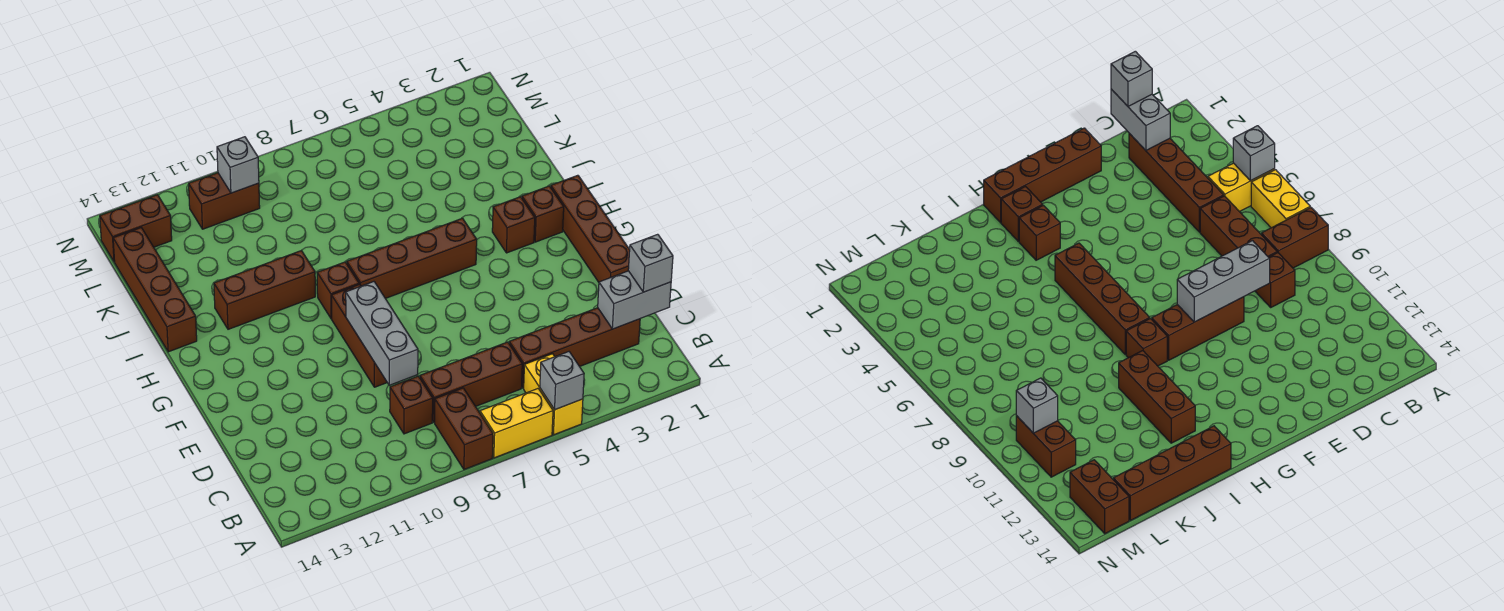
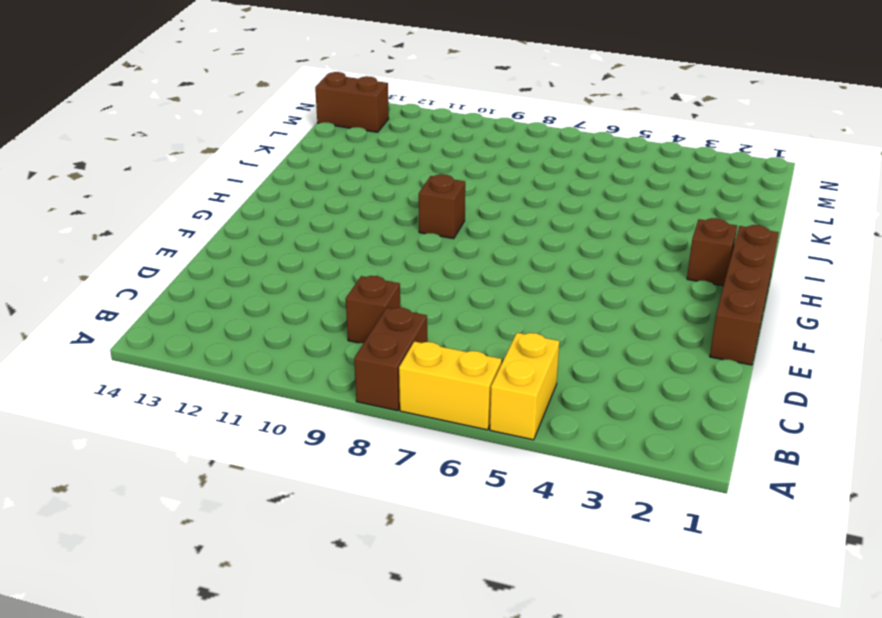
none -> brown brick C2:C5 level 1
none -> brown brick C6:C8 level 1
none -> brown brick E9:G9 level 1

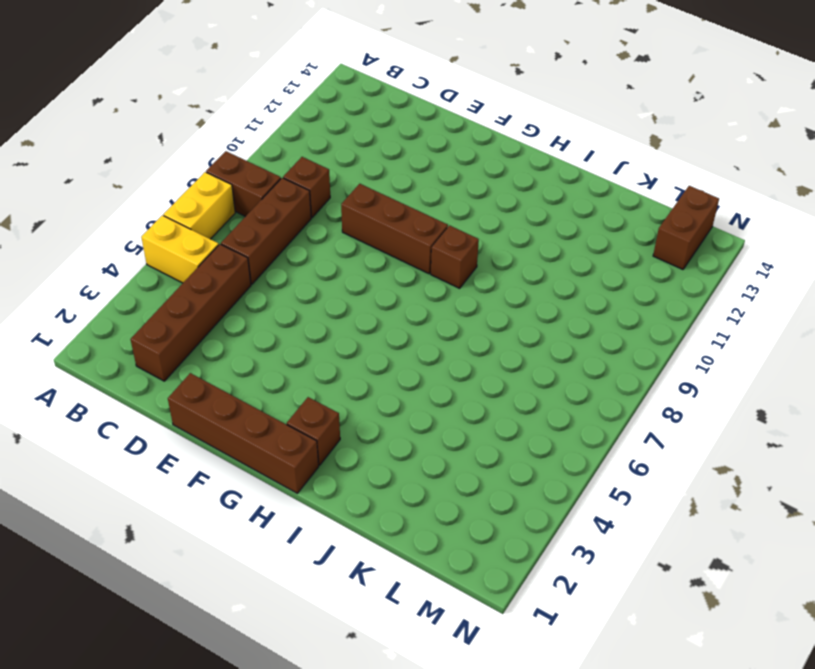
none -> brown brick H3 level 1
none -> brown brick H5:H8 level 1
none -> brown brick I10:I12 level 1

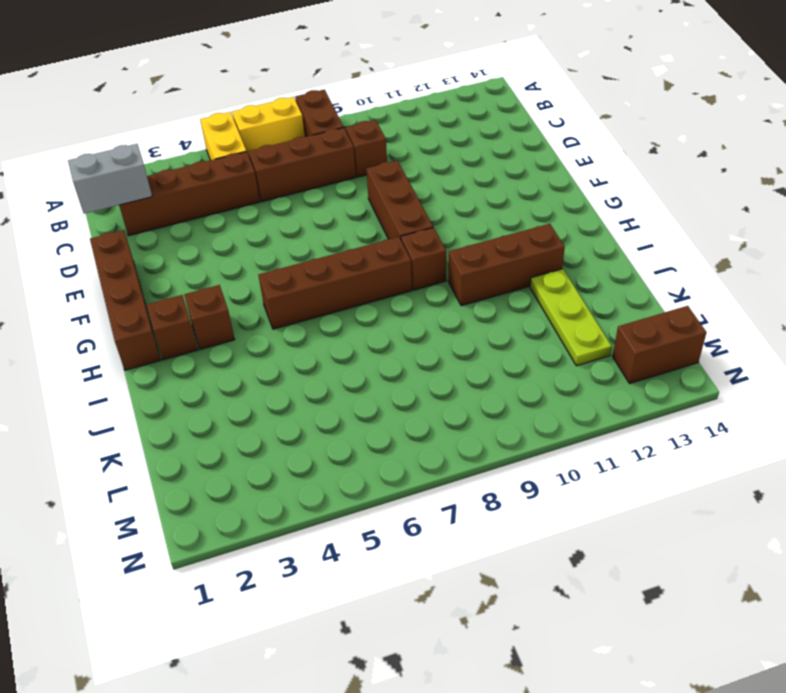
lime plate J12:L12 level 1 -> none
none -> brown brick I14:L14 level 1
none -> brown brick M10:M11 level 1
none -> grey brick A5 level 2

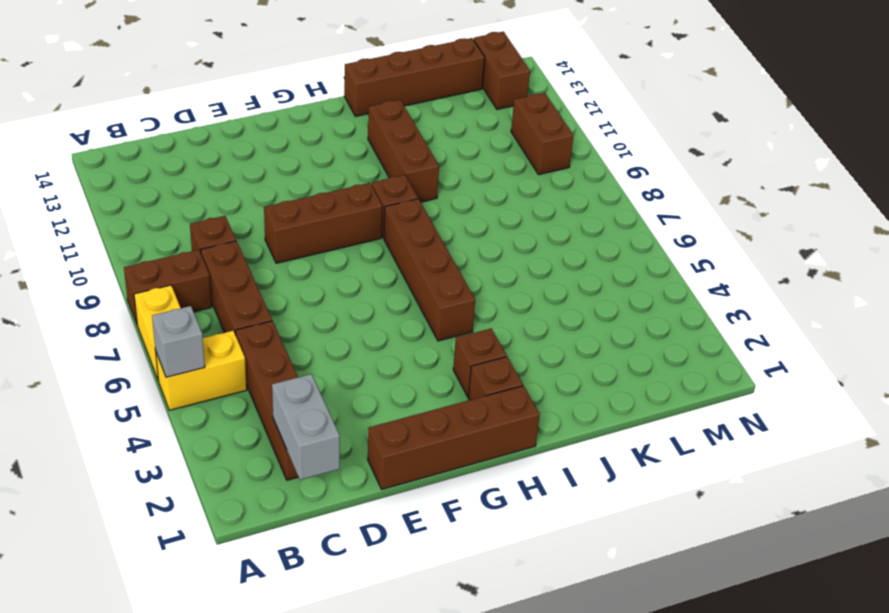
none -> grey brick D9:F9 level 2
none -> grey brick M10 level 2
none -> grey brick C1 level 3

